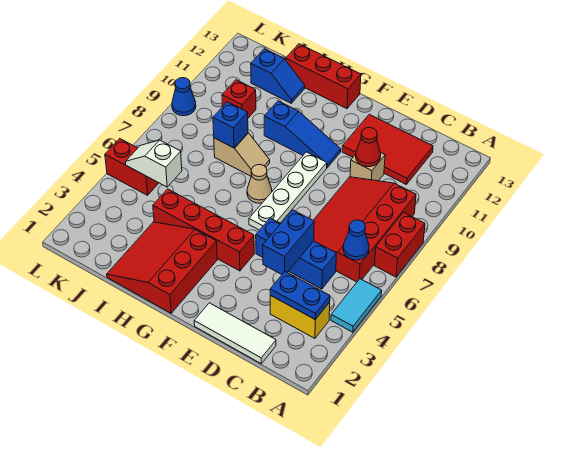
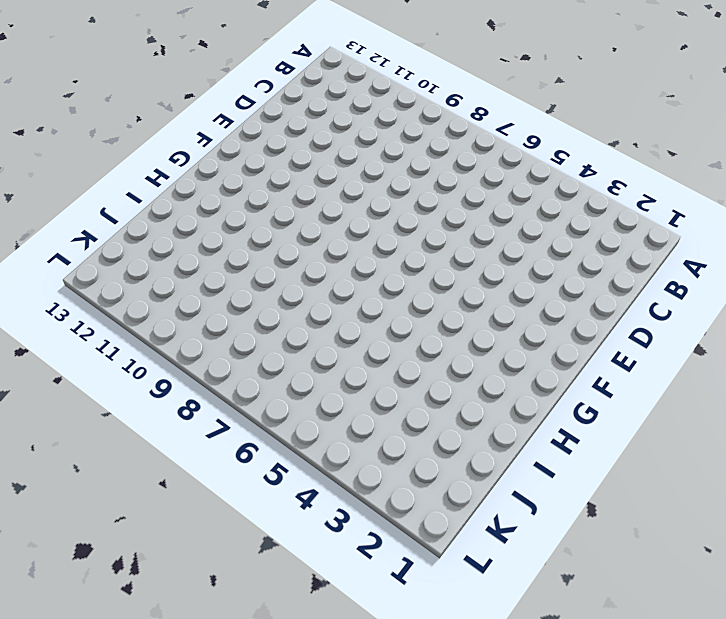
none -> cyan tile A4:A5 level 1
none -> red brick A7:A8 level 1
none -> yellow brick B3:C3 level 1

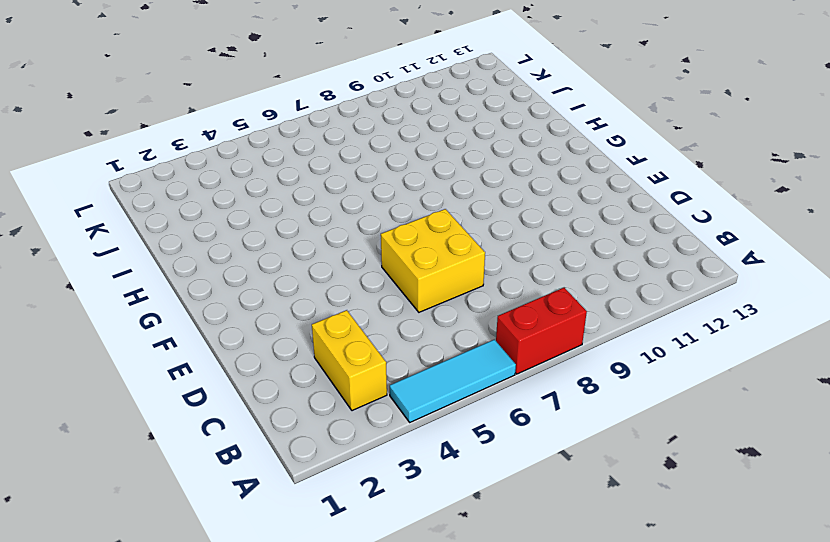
cyan tile A4:A6 level 1 -> cyan tile A4:A5 level 1
yellow brick D6:E7 level 1 -> red slope B6:D9 level 1 top B
none -> white tile C1:E1 level 1
none -> blue brick C5:E5 level 1
none -> red tile C11:E12 level 1

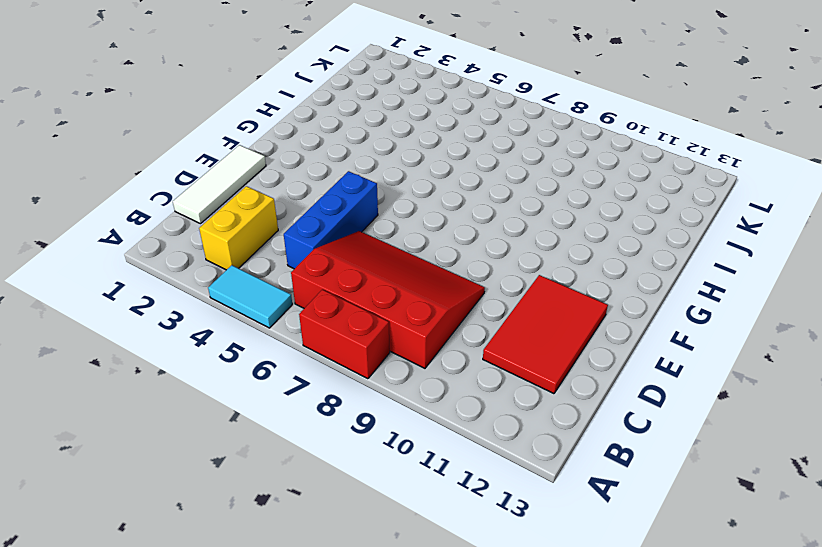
none -> tan brick D10 level 1
none -> red brick F4:I4 level 1
none -> white plate F6:F9 level 1

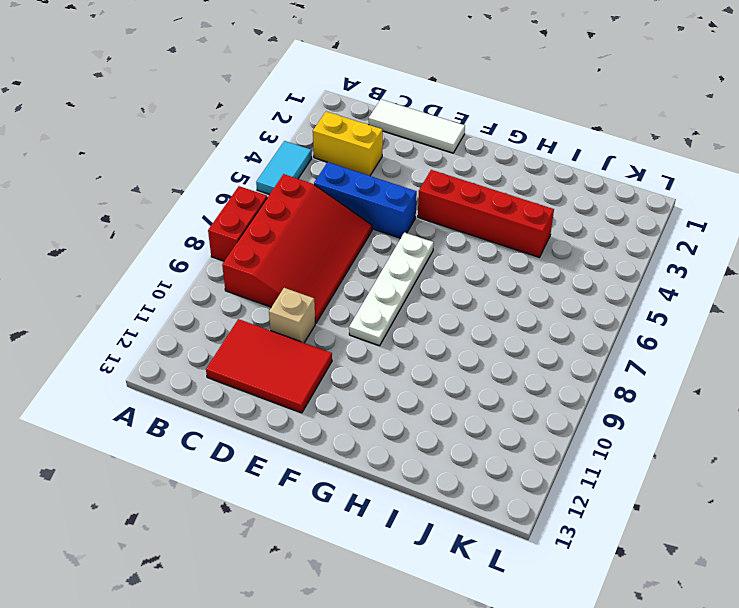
none -> blue slope F10:H10 level 1 top H
none -> red slope G1:I3 level 1 top G
none -> tan cone G7 level 1

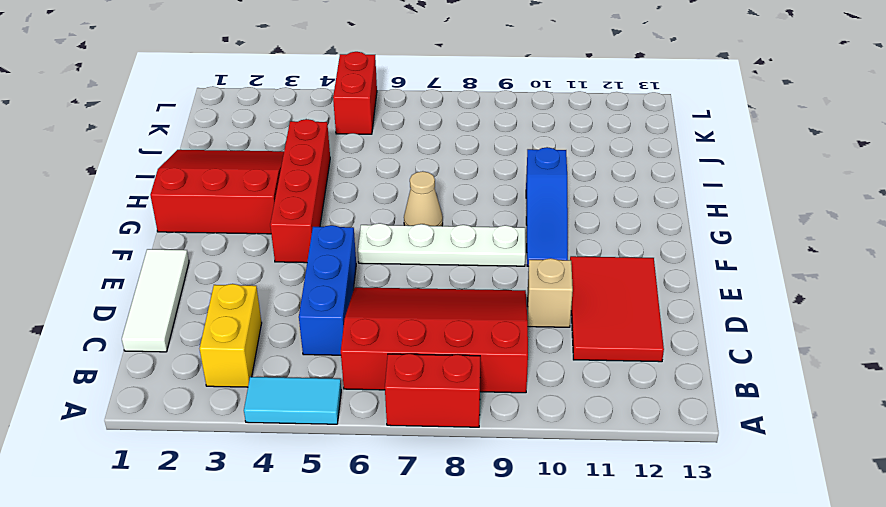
none -> red brick G13:I13 level 1
none -> tan slope H8:I8 level 1 top I
none -> blue slope I12:J12 level 1 top J

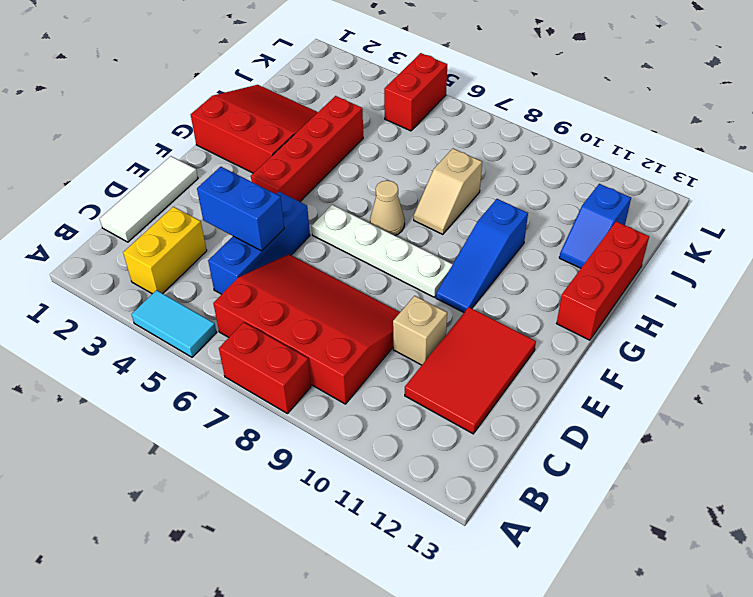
none -> red brick J10 level 1
none -> blue cone L9 level 1
none -> blue plate B3:C3 level 2

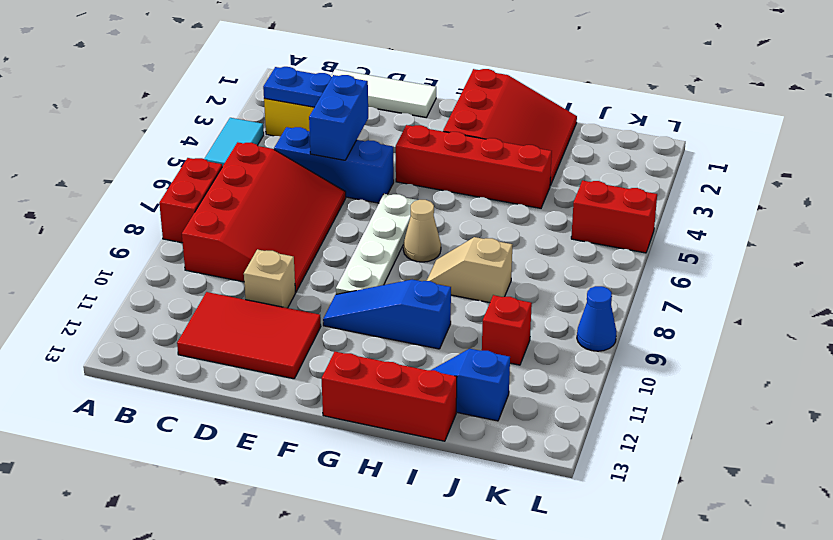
none -> blue cone B6 level 2
none -> red cone D10 level 2
none -> blue brick I8 level 2

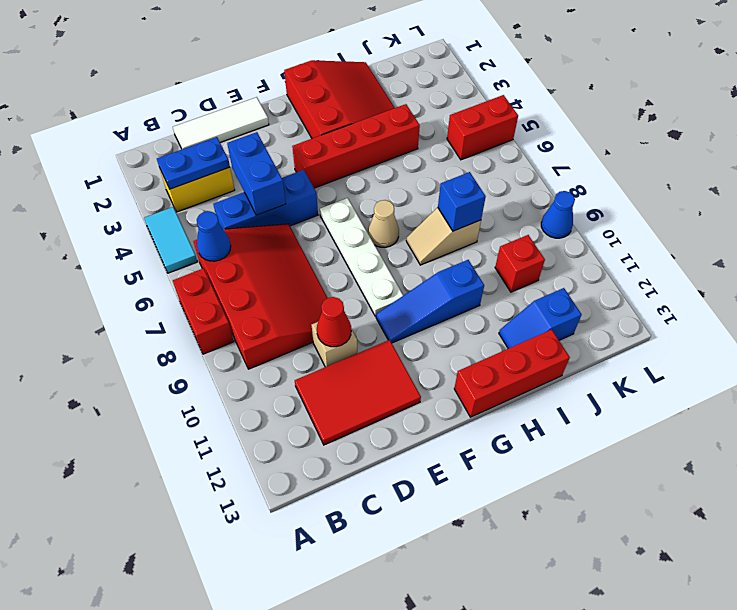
none -> white slope J5:K5 level 2 top J

